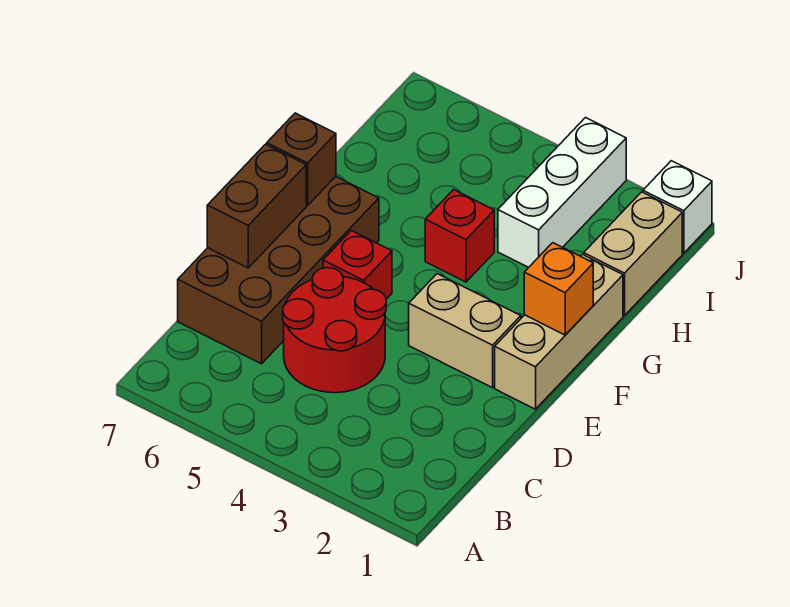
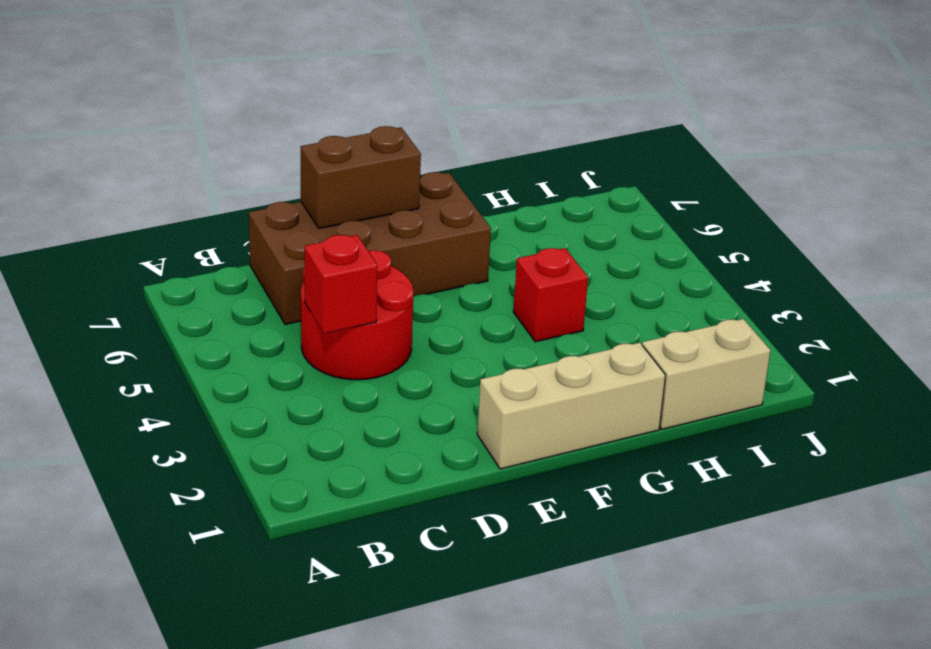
red brick C4 level 2 -> red brick E5 level 1
none -> tan brick E2:E3 level 1
none -> white brick H3:J3 level 1
none -> white brick J1 level 1

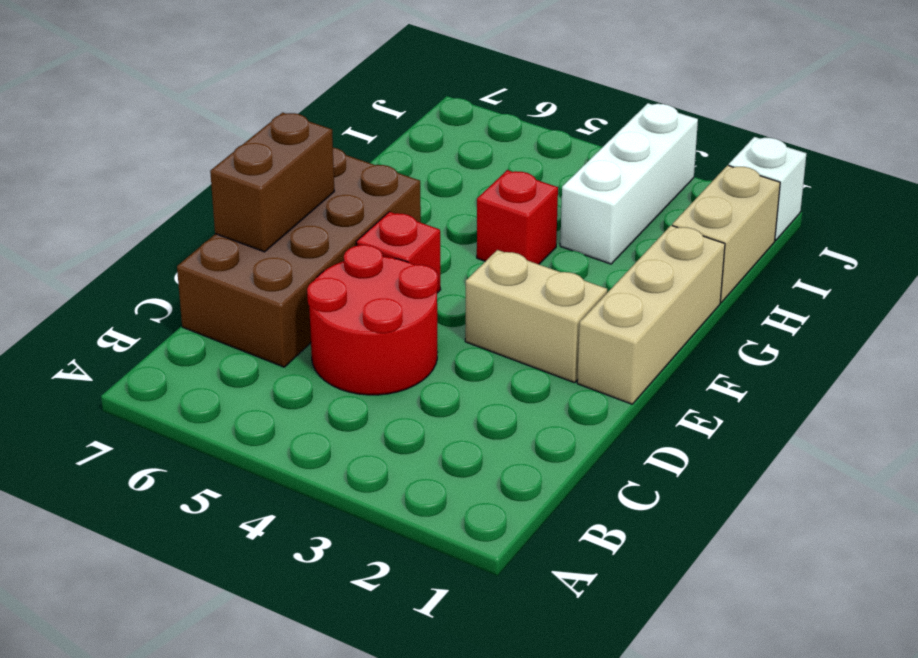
none -> orange brick F1 level 2
none -> brown brick F7 level 2

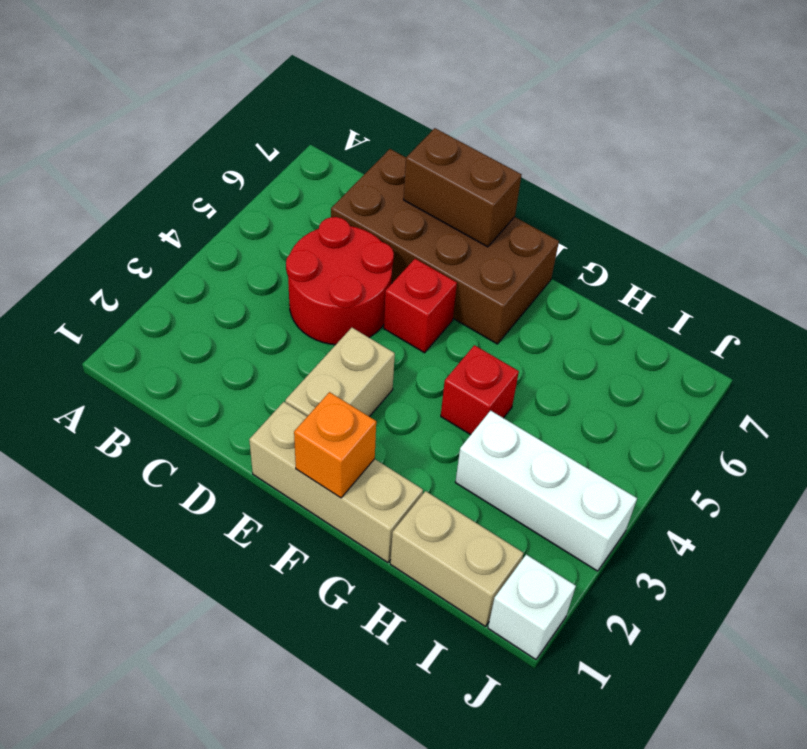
none -> brown brick F7 level 2

